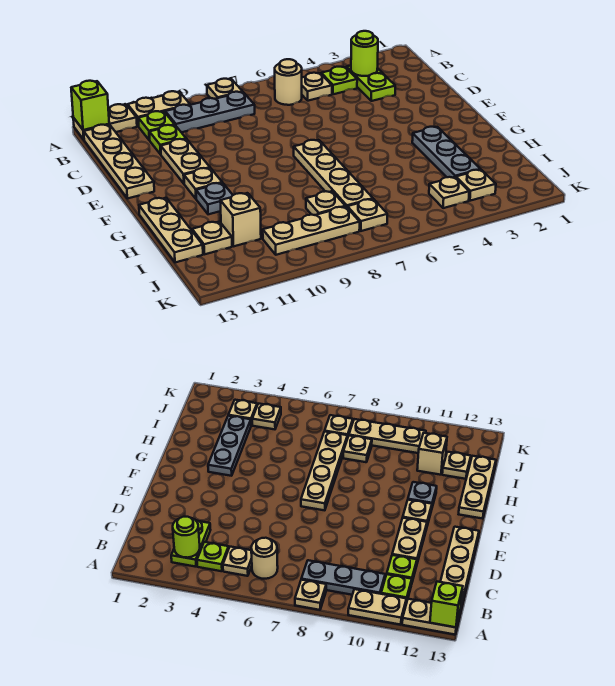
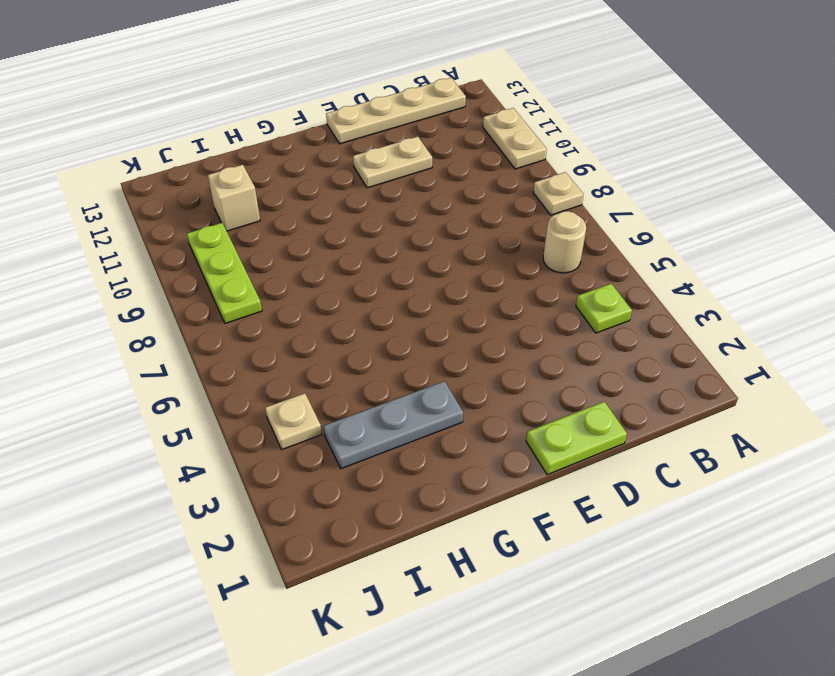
lime plate D1:E1 level 1 -> lime plate B3:C3 level 1
lime plate J8:J10 level 1 -> tan plate J8:J10 level 1
none -> tan plate A12:A13 level 1
none -> tan plate B5 level 1
none -> grey plate B8:B10 level 1

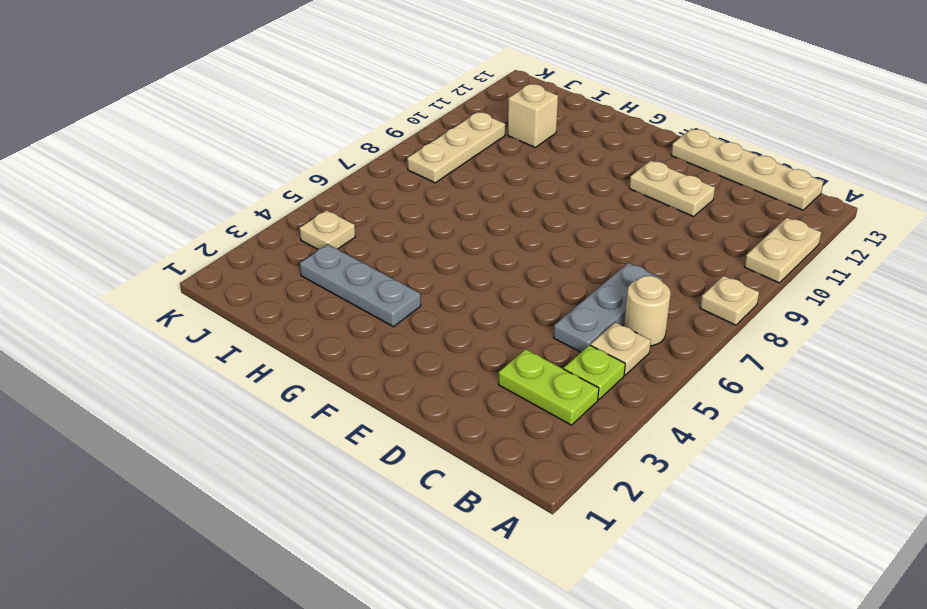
grey plate C5:C7 level 1 -> grey plate B8:B10 level 1
none -> tan plate A12:A13 level 1
none -> lime plate B11 level 1
none -> lime plate C11 level 1

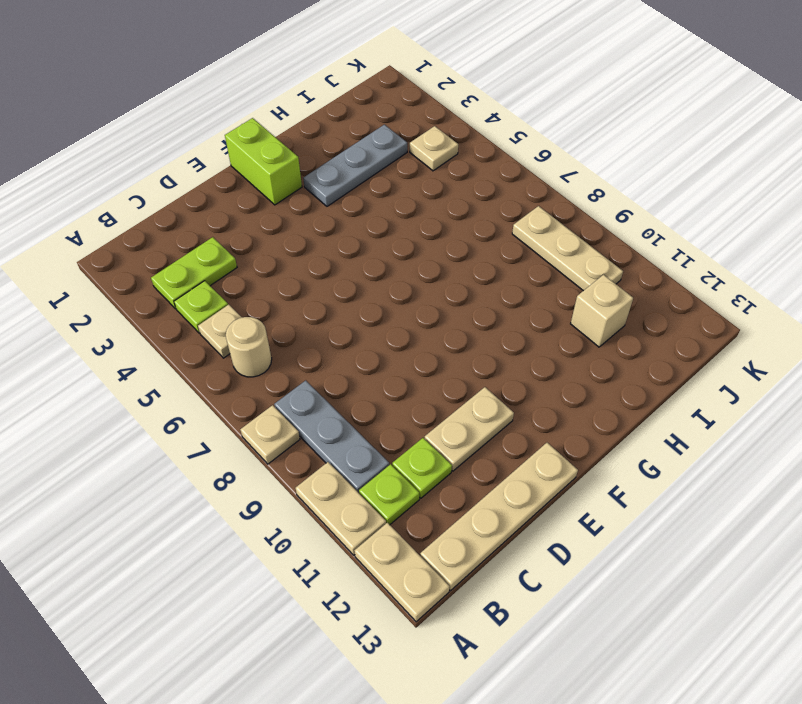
lime brick F1:F2 level 1 -> none
none -> tan plate F7:I7 level 1
none -> tan plate F11 level 1
none -> grey plate G11 level 1

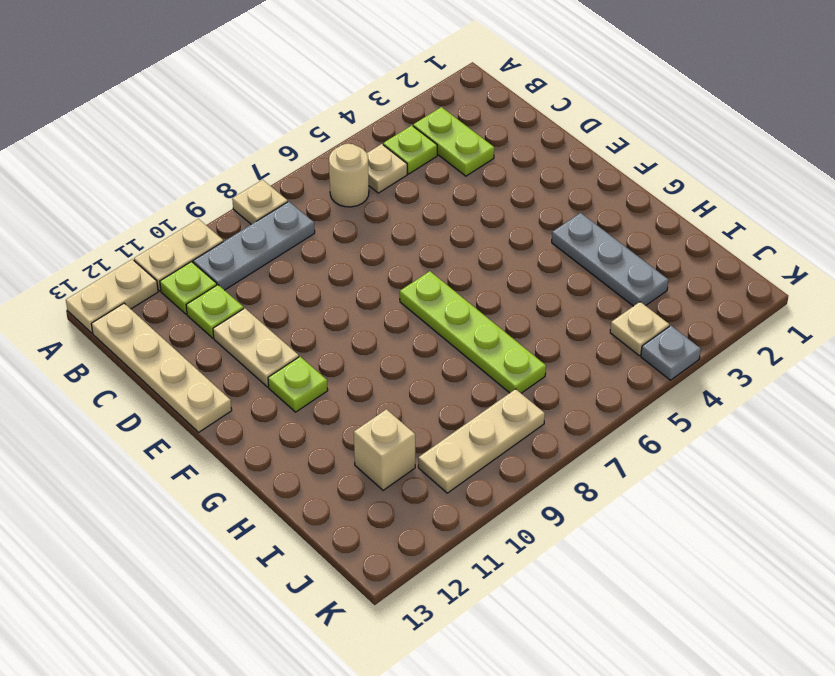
lime plate F7:I7 level 1 -> tan plate F7:I7 level 1
lime plate F11 level 1 -> tan plate F11 level 1
grey plate K4 level 1 -> grey plate G11 level 1
none -> tan plate G13:I13 level 1
none -> tan plate I8 level 1
none -> tan plate I12 level 1

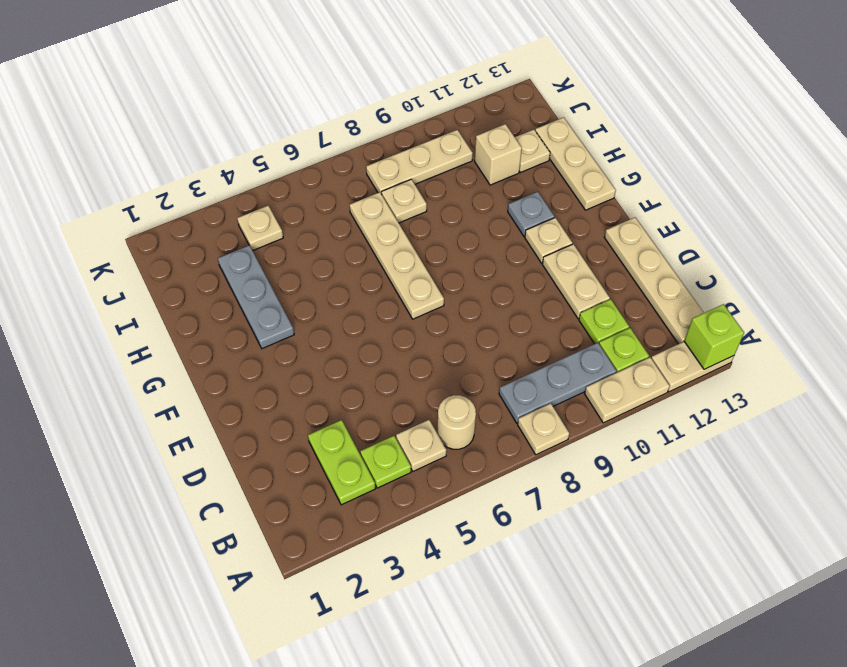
none -> tan plate J3 level 1
none -> tan plate J7 level 1
none -> lime round brick B3 level 2

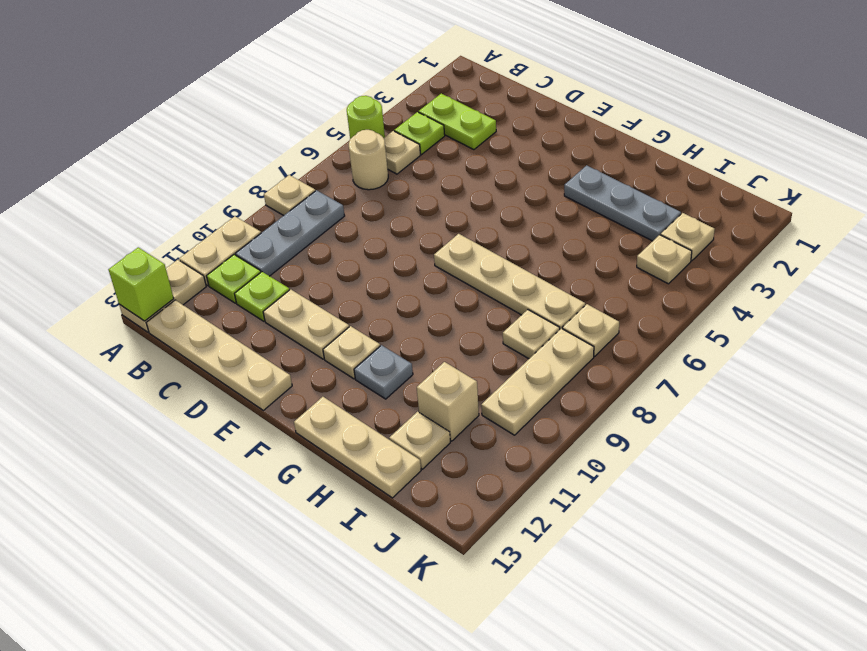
lime round brick A5 level 1 -> lime round brick B3 level 2

